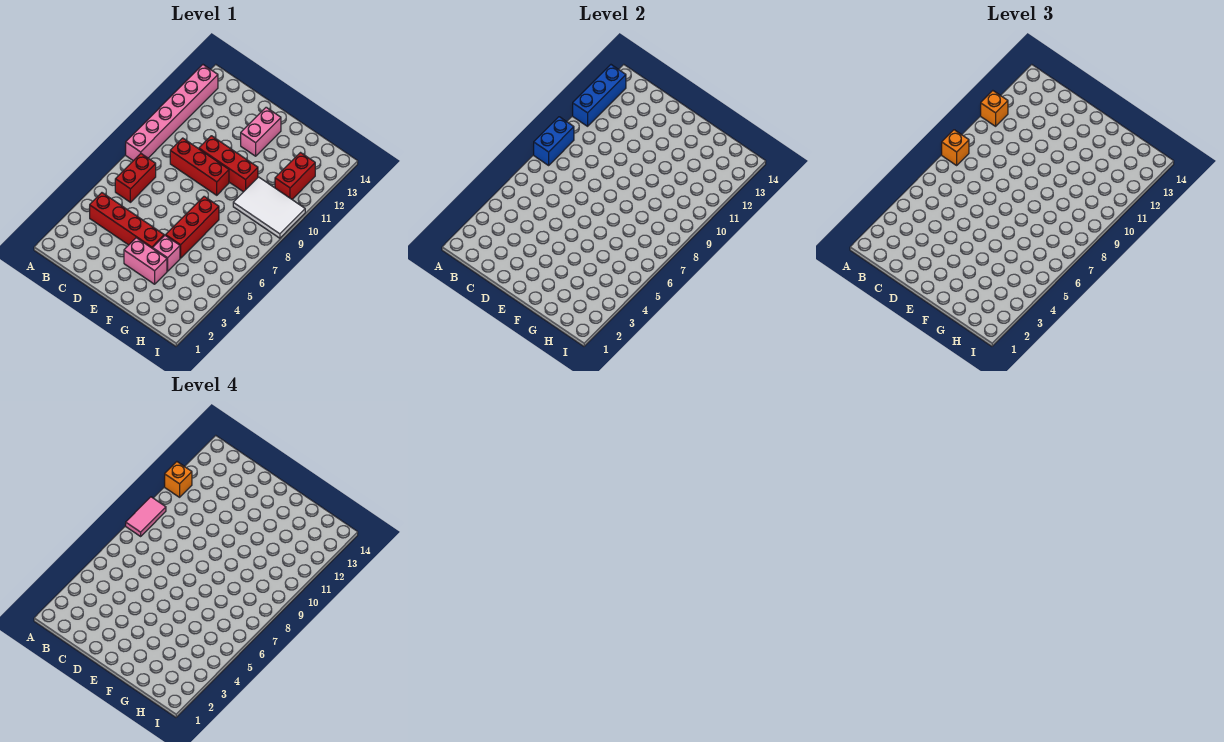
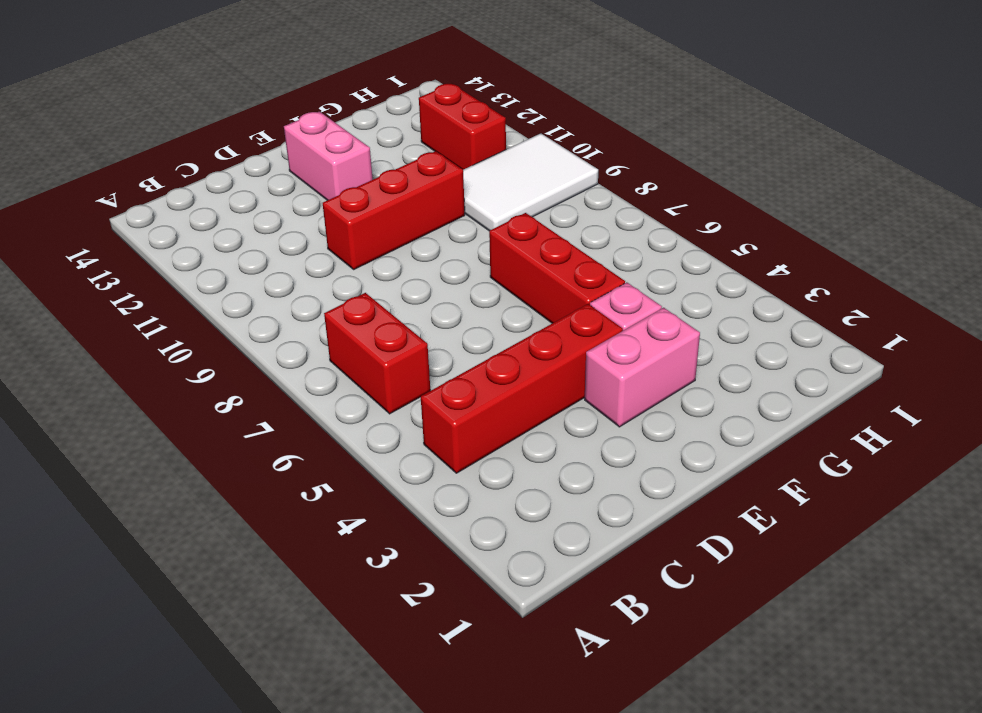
none -> pink brick A8:A13 level 1
none -> red brick C9:E9 level 1
none -> blue brick A8:A9 level 2

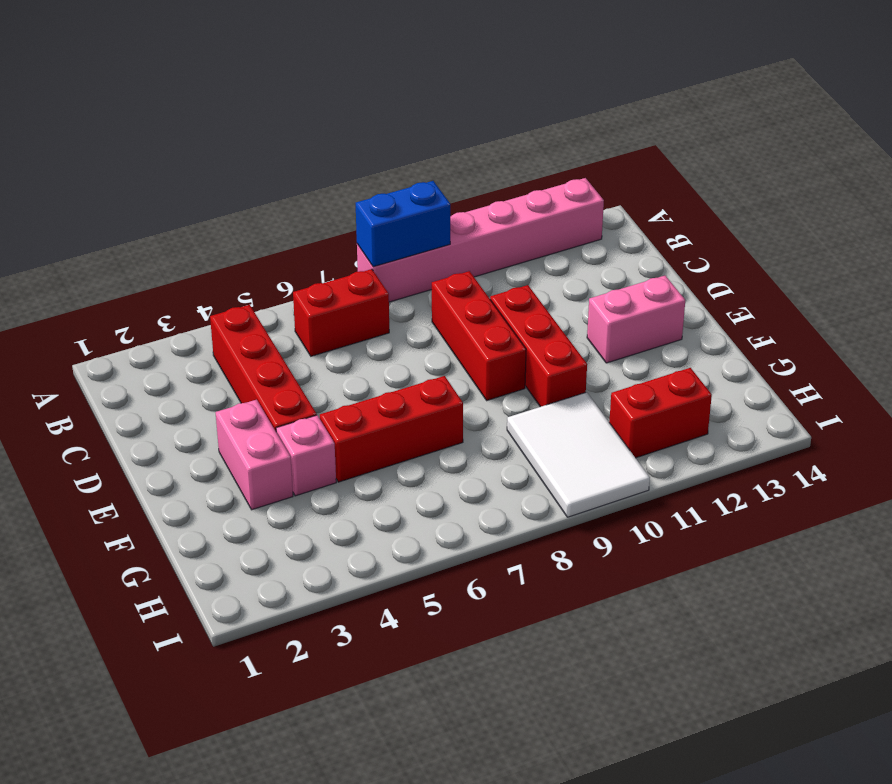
none -> blue brick A11:A13 level 2
none -> orange brick A8 level 3
none -> orange brick A11 level 3

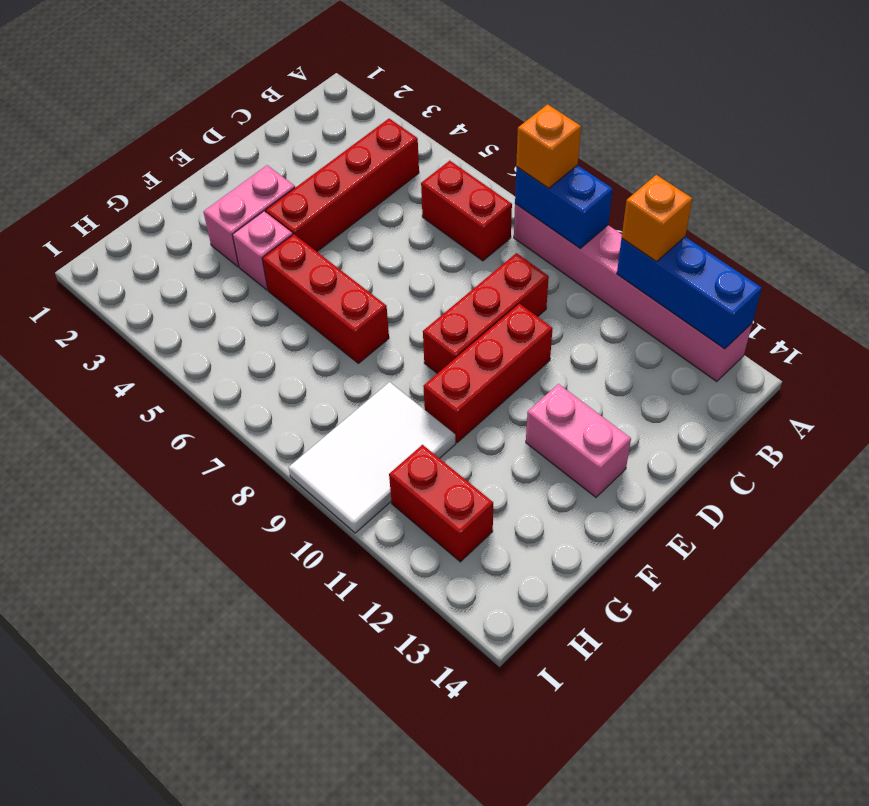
none -> pink tile A8:A9 level 4
none -> orange brick A11 level 4

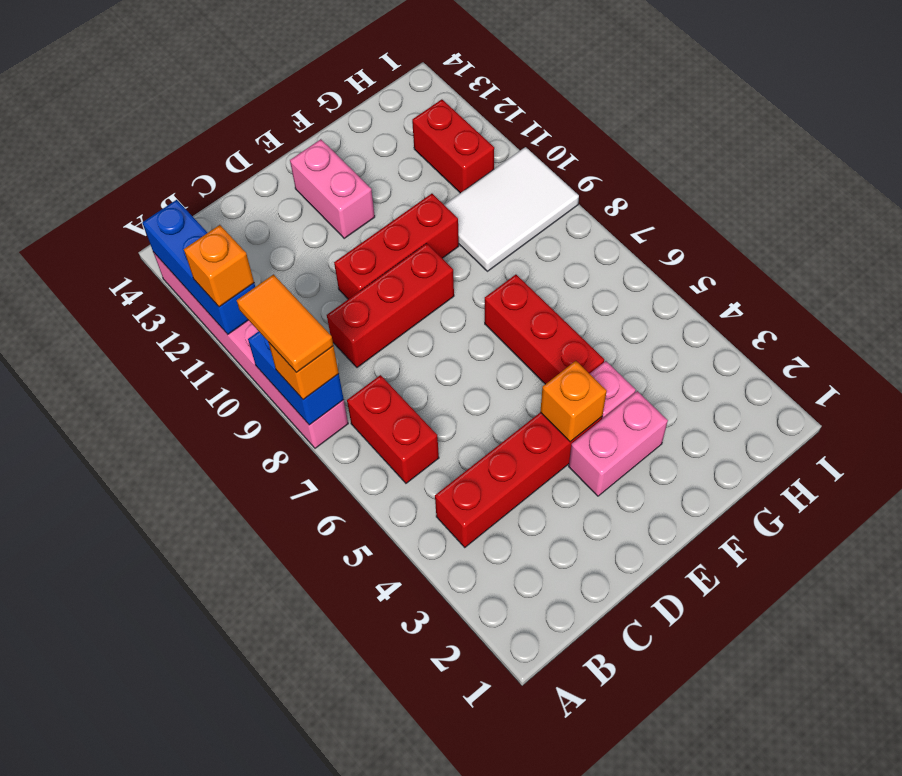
orange tile A8:A9 level 4 -> pink tile A8:A9 level 4
orange brick E4 level 2 -> orange brick A11 level 4

